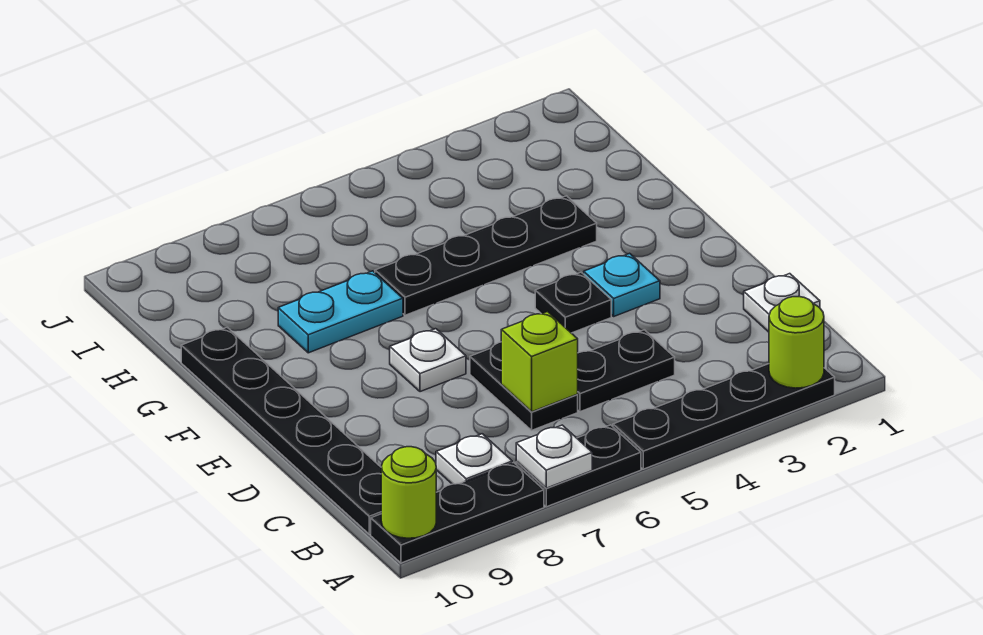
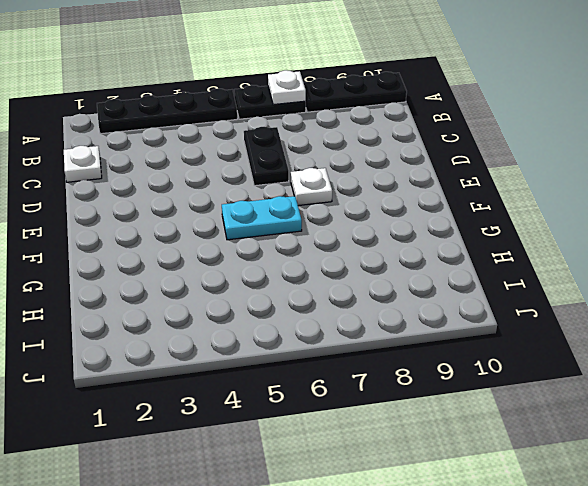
cyan plate F5:F6 level 1 -> cyan plate G7:G8 level 1
none -> white plate B8 level 1
none -> black plate B10:G10 level 1
none -> black plate C4:C5 level 1

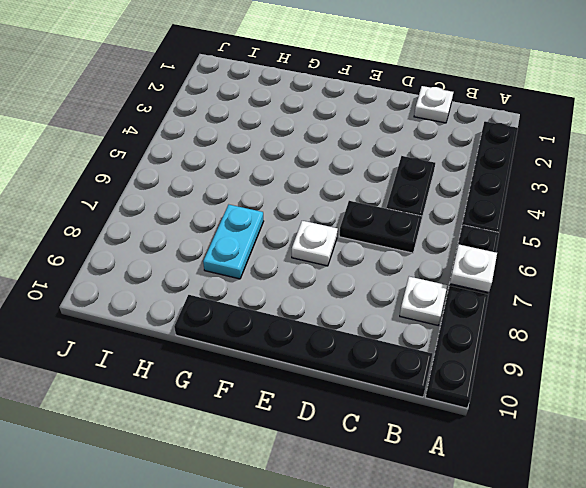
none -> cyan plate E3 level 1
none -> black plate E4 level 1
none -> black plate G3:G6 level 1

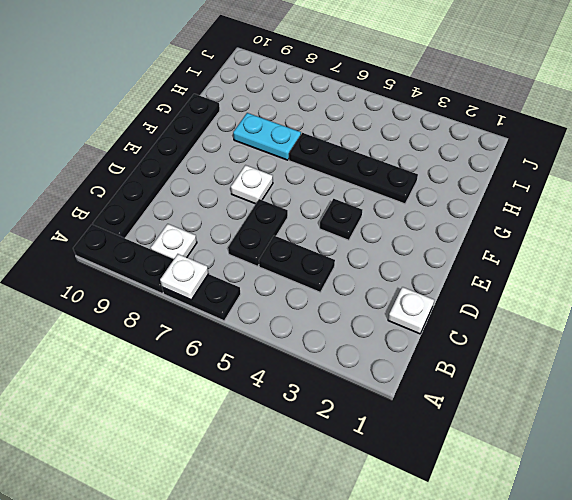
none -> black plate A2:A5 level 1
none -> cyan plate E3 level 1
none -> lime round brick A2 level 2

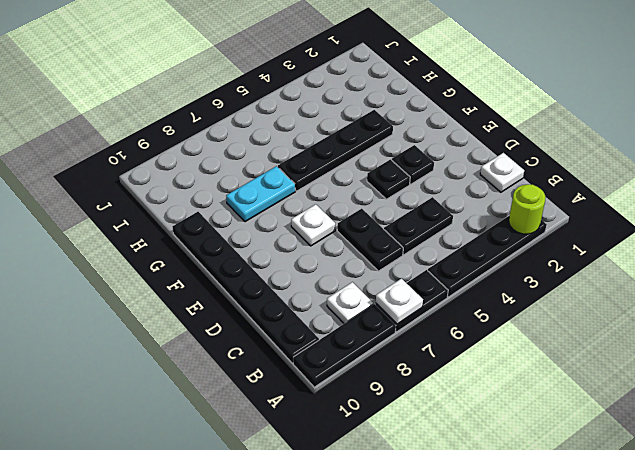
black plate E3 level 1 -> cyan plate E3 level 1
none -> lime round brick A10 level 2
none -> lime brick C6 level 2

